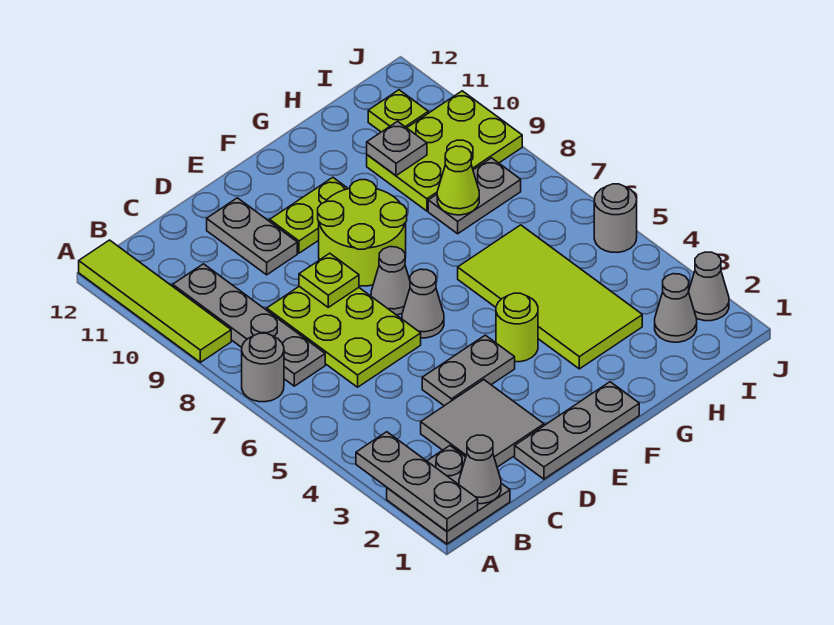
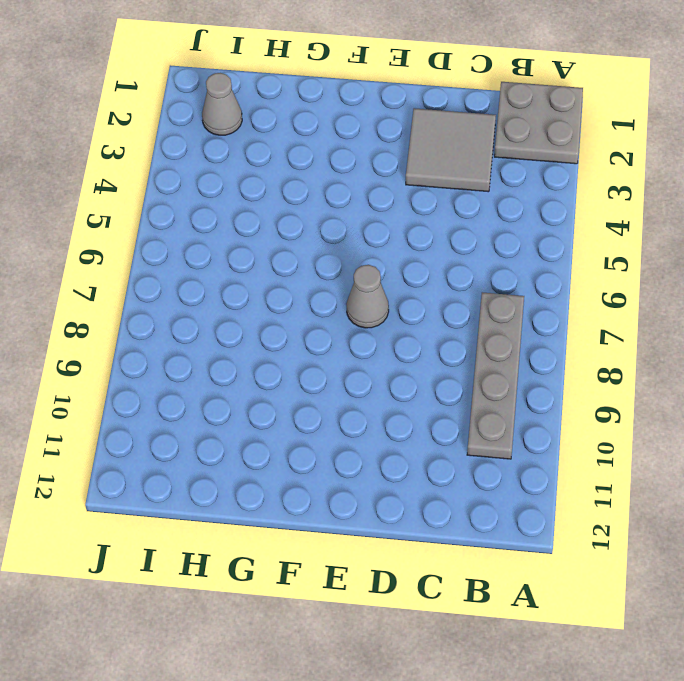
none -> grey round brick A7 level 1
none -> lime tile A9:A12 level 1
none -> lime plate C6:D8 level 1

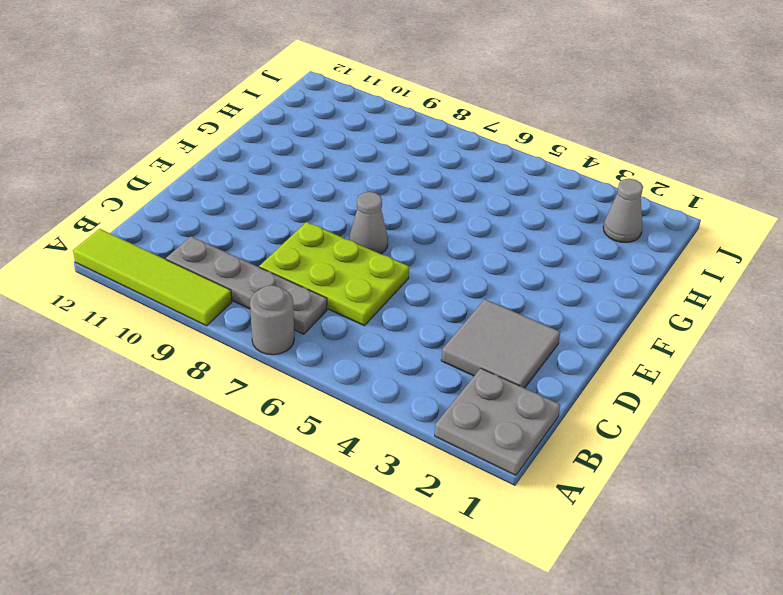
none -> grey plate D1:F1 level 1
none -> grey plate D4:E4 level 1
none -> grey plate D10:D11 level 1

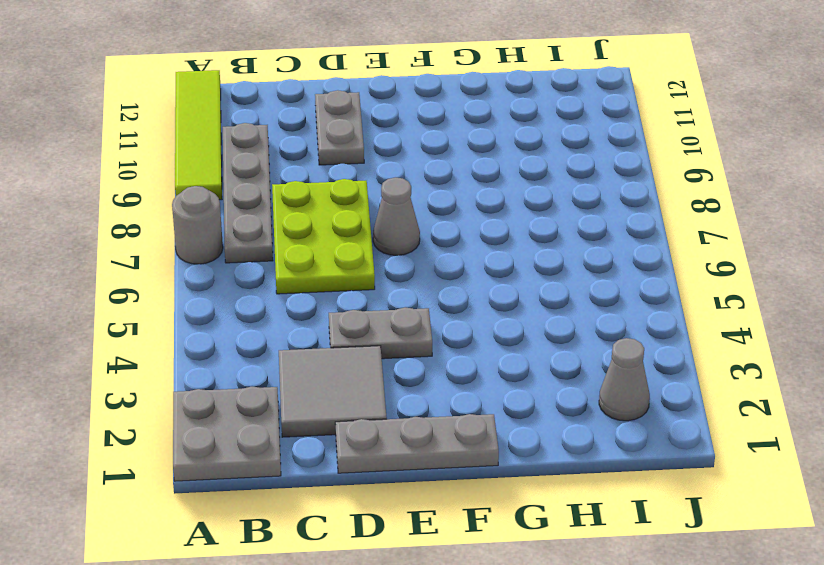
none -> grey cone E6 level 1
none -> lime round brick E8:F9 level 1
none -> lime plate E10:F10 level 1

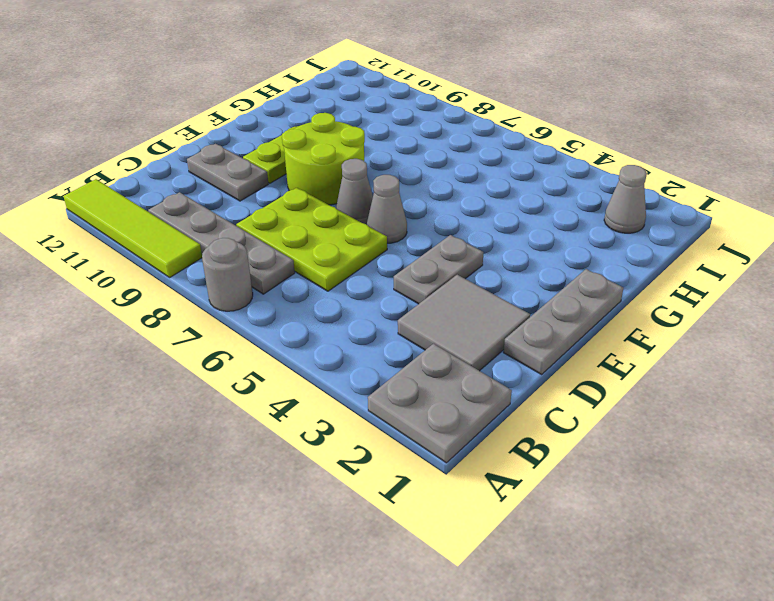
none -> lime round brick F4 level 1
none -> lime tile G3:H6 level 1
none -> grey plate H8:I8 level 1

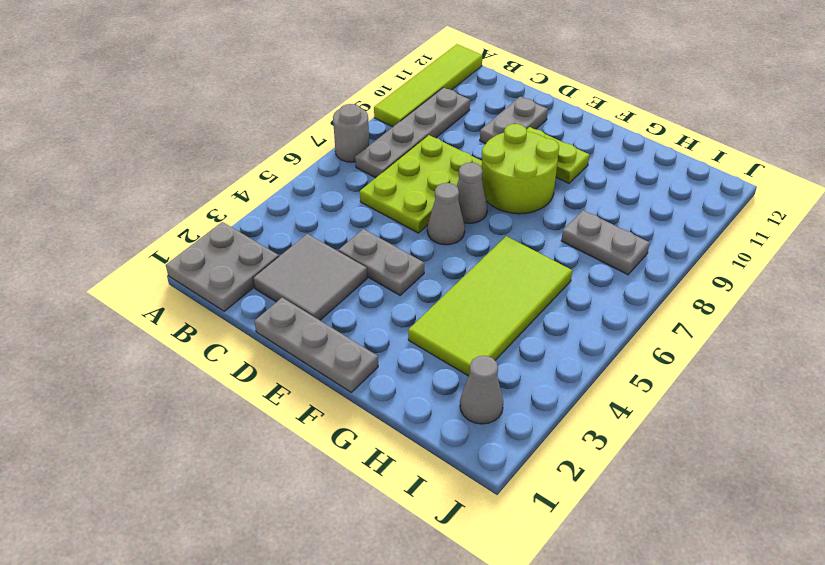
none -> lime round brick F4 level 1
none -> lime plate H9:J10 level 1
none -> lime plate I11 level 1

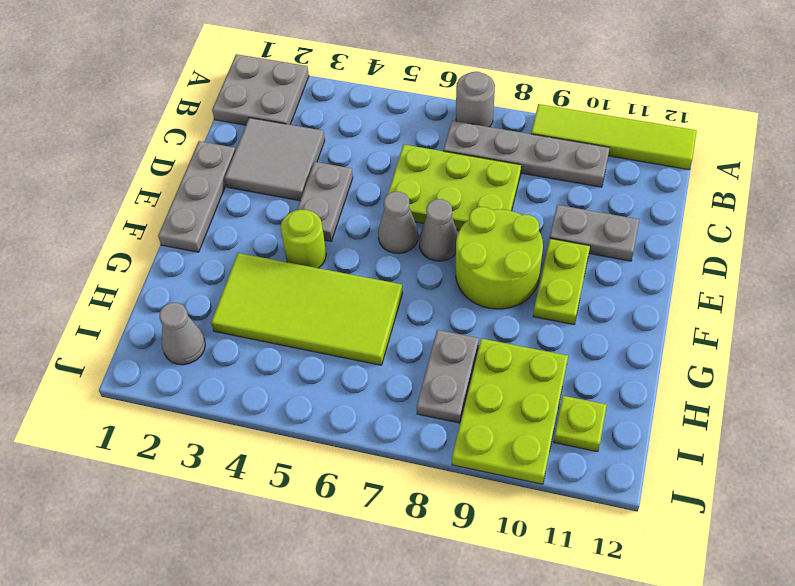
none -> grey cone J2 level 1
none -> grey round brick J5 level 1
none -> grey plate A1:A3 level 2

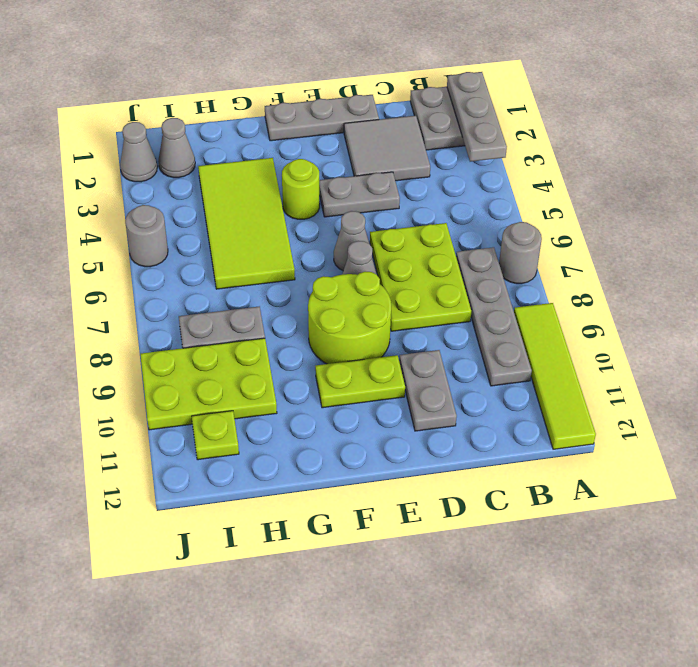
none -> grey cone B1 level 2
none -> lime plate D8 level 2
none -> lime cone H8 level 2

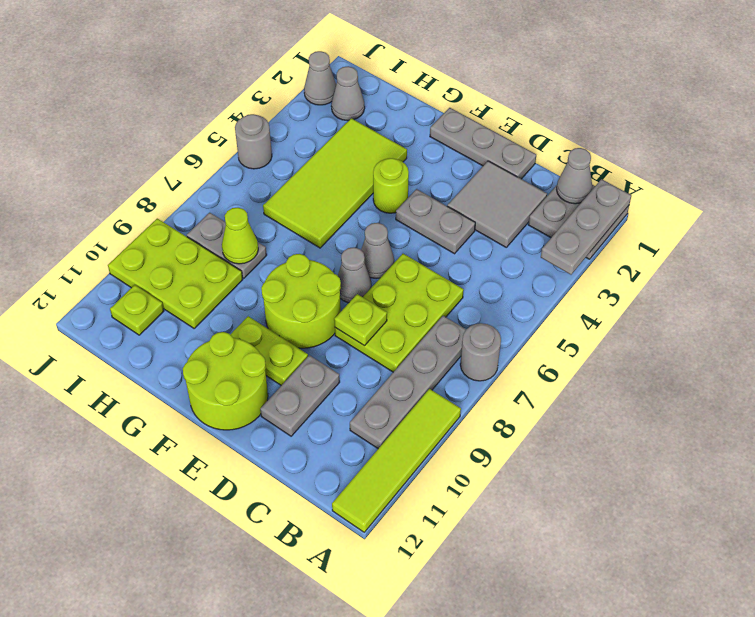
lime round brick E11:F12 level 1 -> none
none -> grey plate H10 level 2

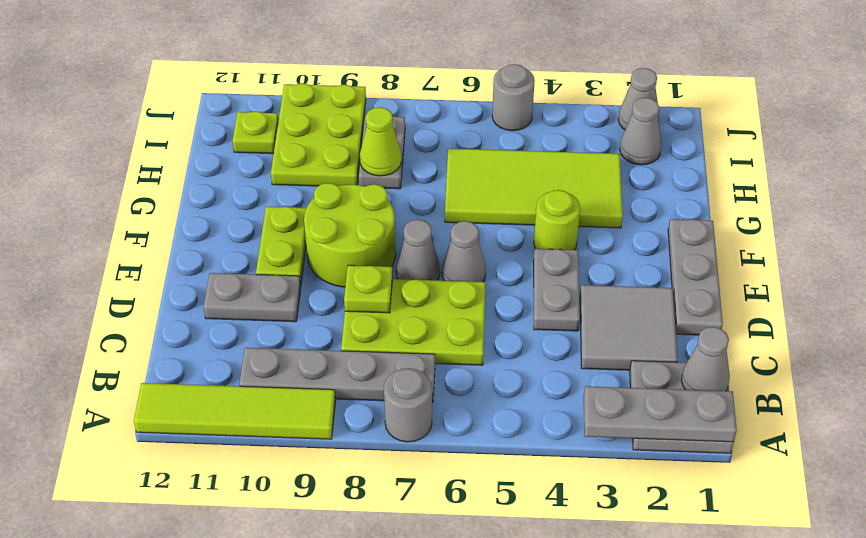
none -> grey plate H10 level 2

